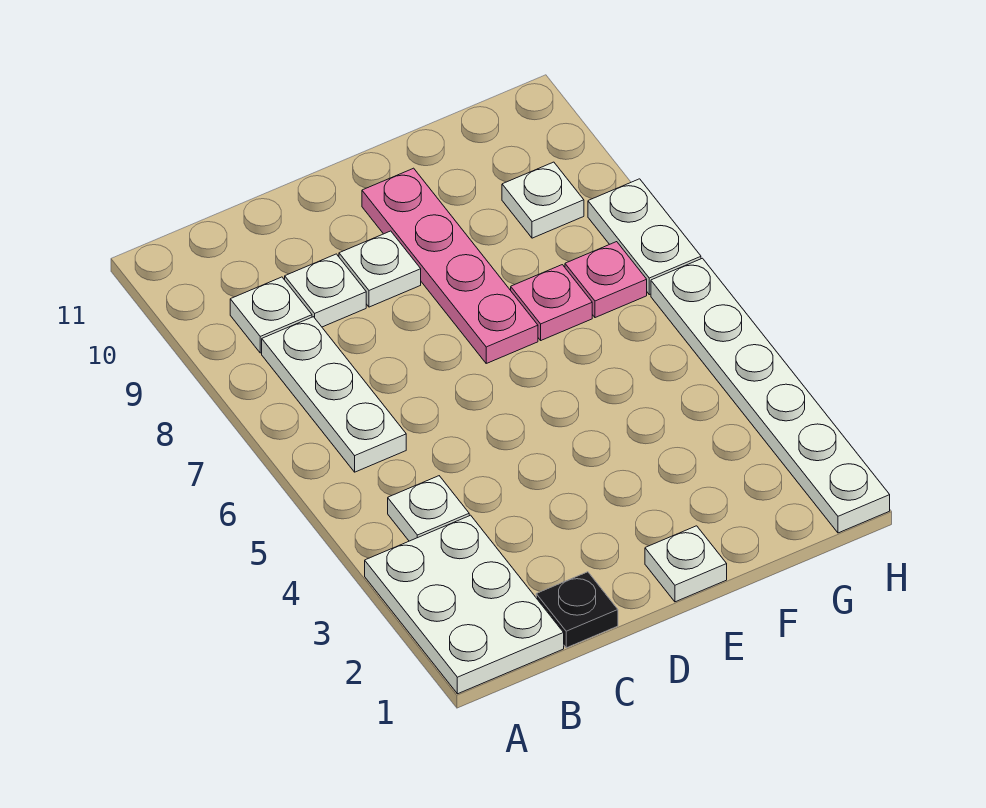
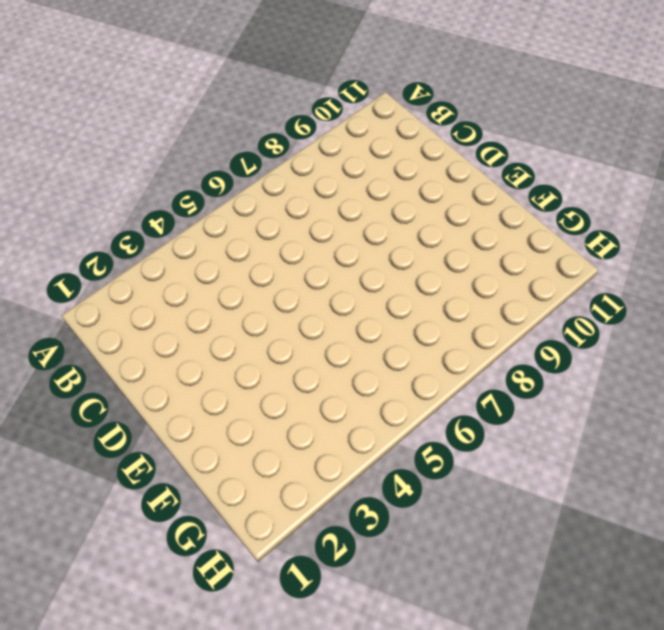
none -> white plate A1:B3 level 1
none -> white plate B4 level 1
none -> white plate B6:B8 level 1

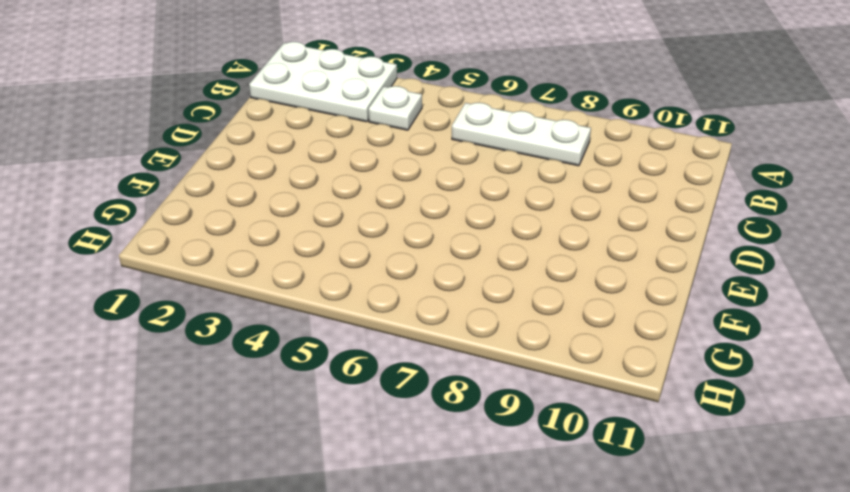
none -> white plate B9 level 1
none -> black plate C1 level 1
none -> white plate C9 level 1

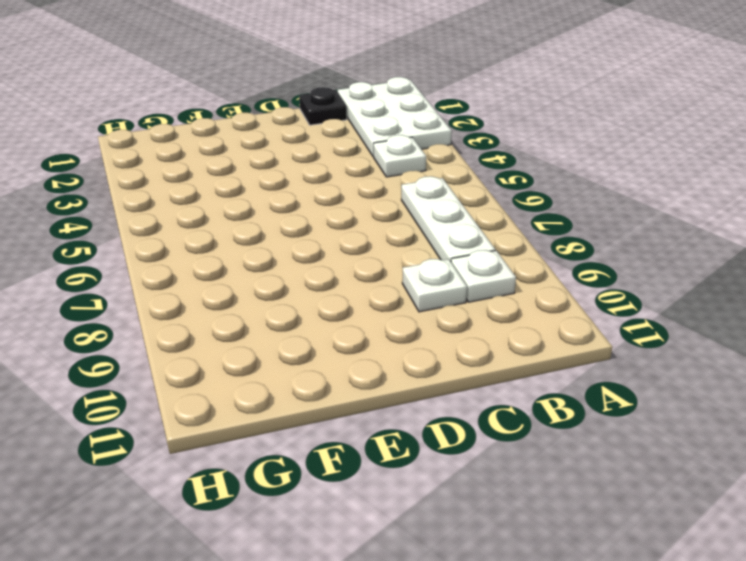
none -> white plate D9 level 1
none -> white plate E1 level 1
none -> pink plate E7:E10 level 1

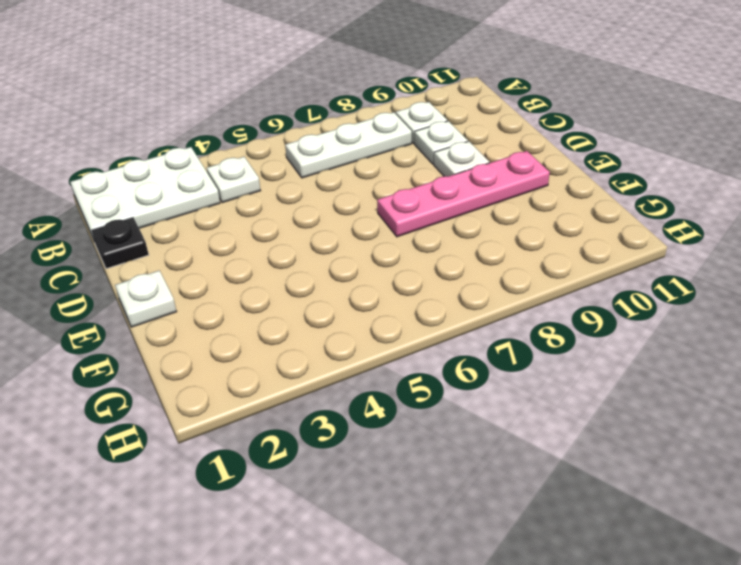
none -> pink plate F7 level 1
none -> pink plate G7 level 1
none -> white plate G9 level 1

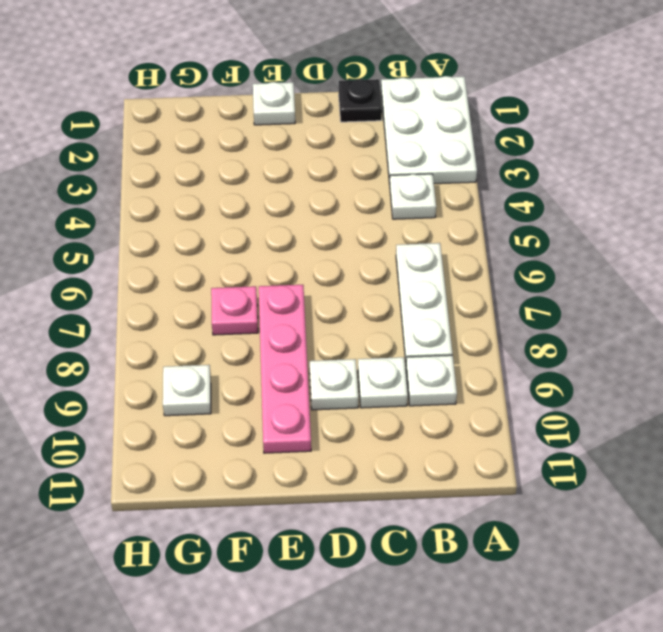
none -> pink plate G7 level 1
none -> white plate H1:H6 level 1
none -> white plate H7:H8 level 1

